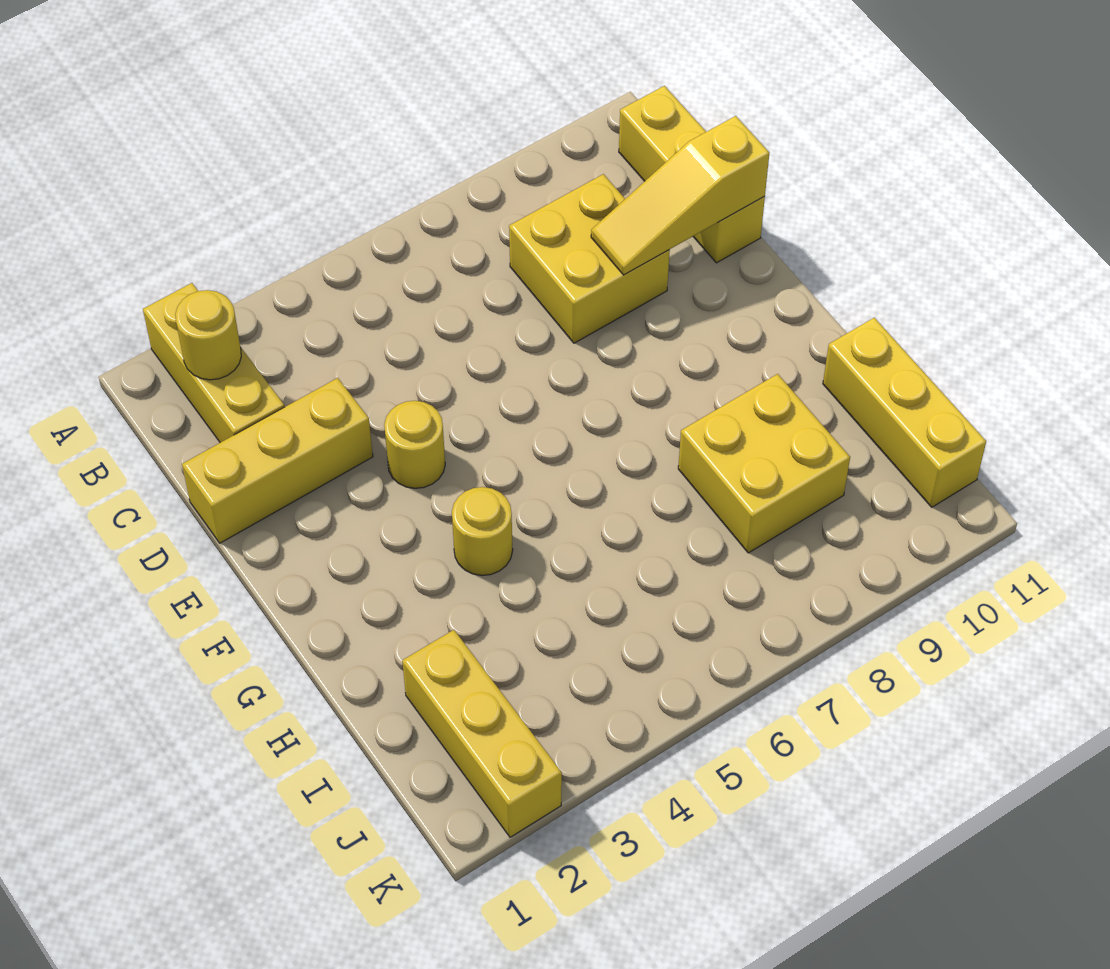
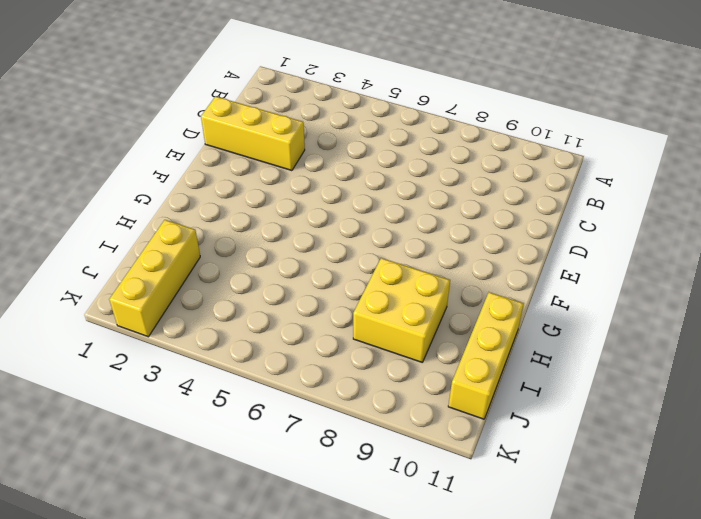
none -> yellow brick A2:C2 level 1
none -> yellow brick B11:D11 level 1

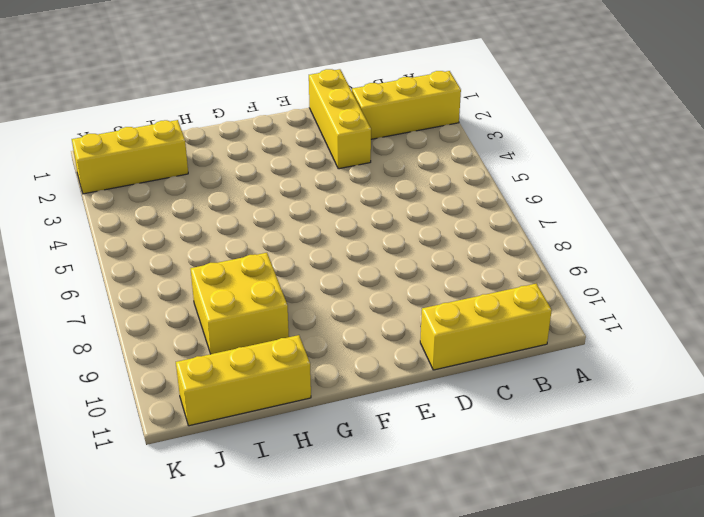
none -> yellow brick C8:D9 level 1
none -> yellow round brick E4 level 1

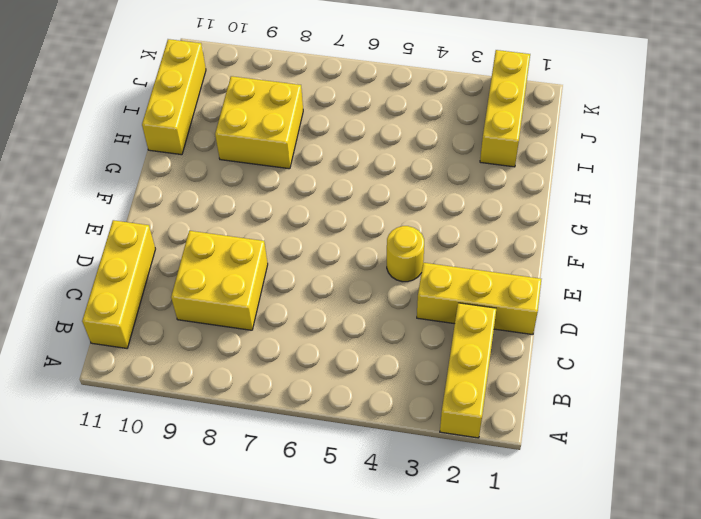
none -> yellow round brick G4 level 1
none -> yellow round brick B2 level 2

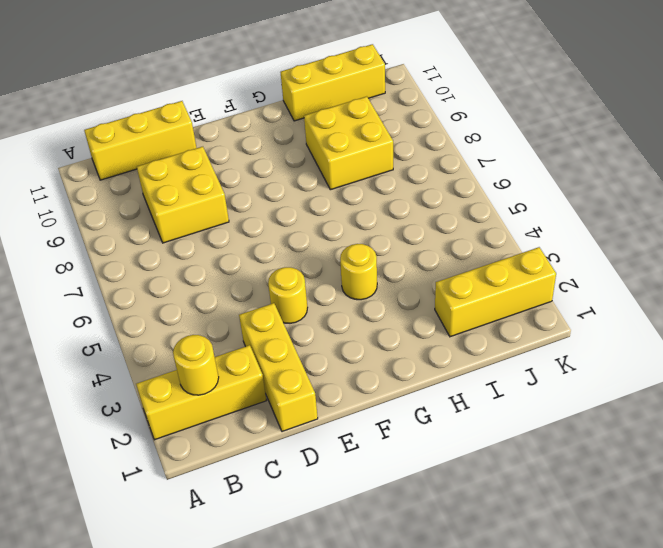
none -> yellow slope D9:D11 level 2 top 11

